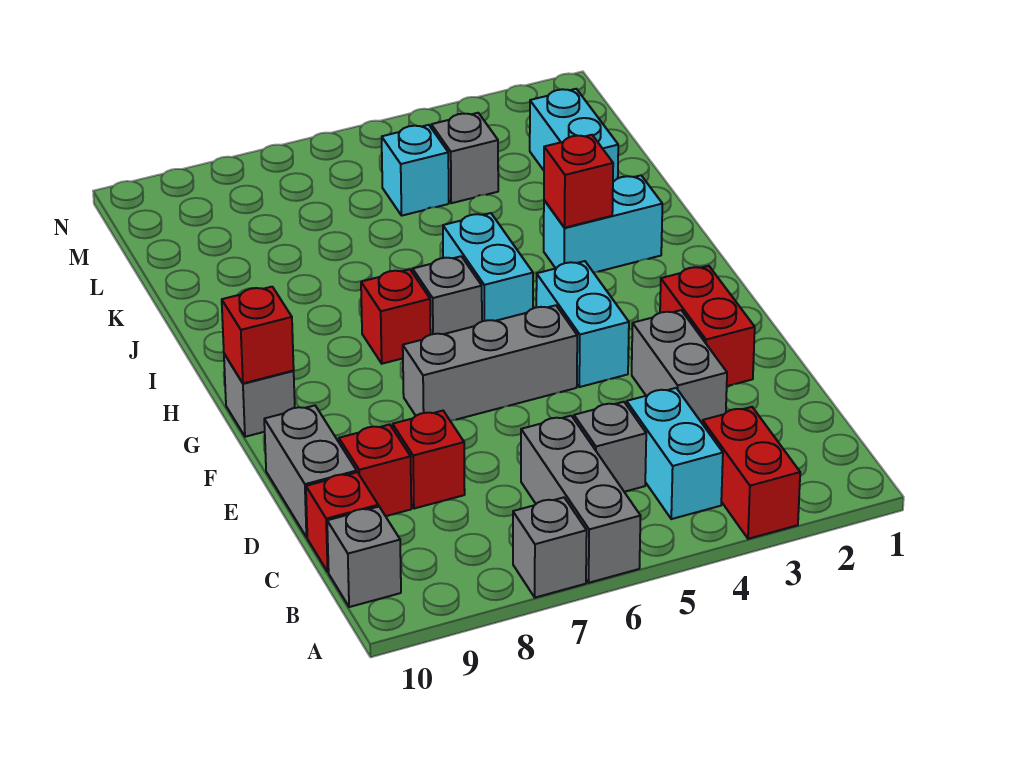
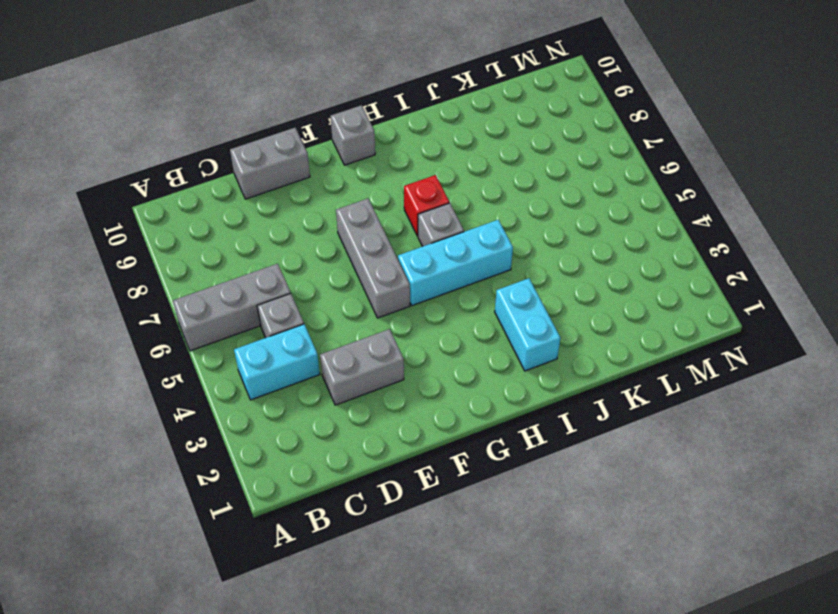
cyan brick G5:I5 level 1 -> cyan brick H5:I5 level 1
none -> red brick A3:B3 level 1
none -> grey brick A7 level 1
none -> grey brick B10 level 1

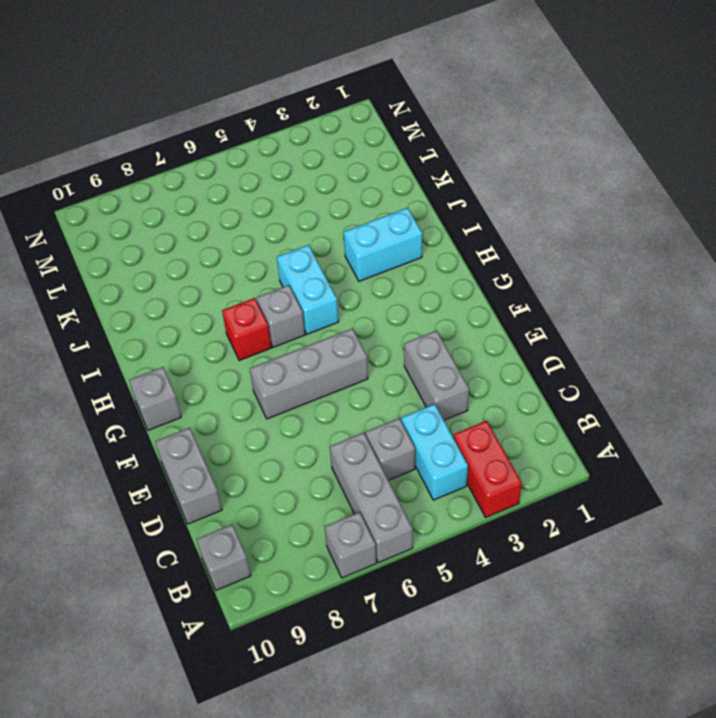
none -> red brick C10 level 1
none -> red brick D8 level 1
none -> red brick D9 level 1

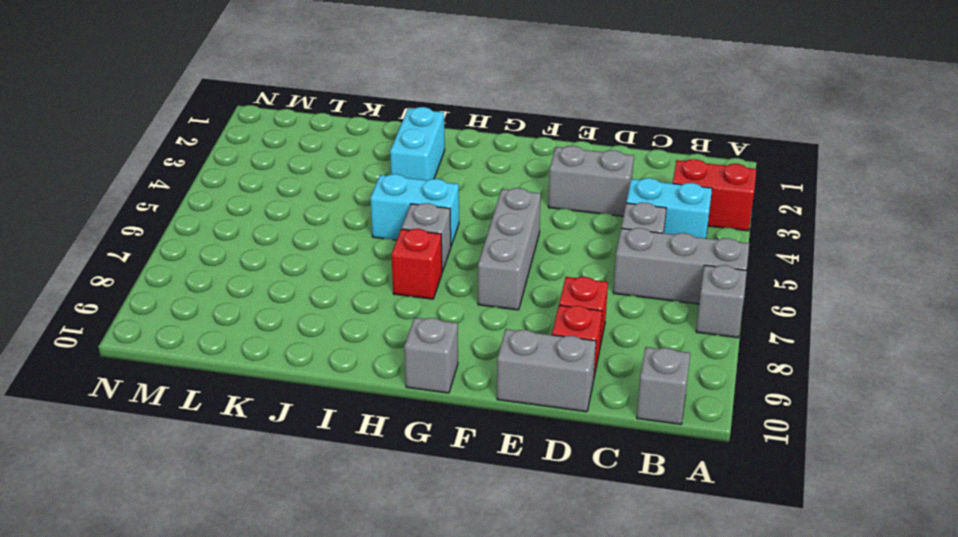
none -> red brick C10 level 1
none -> red brick E2:F2 level 1
none -> cyan brick F4:G4 level 1

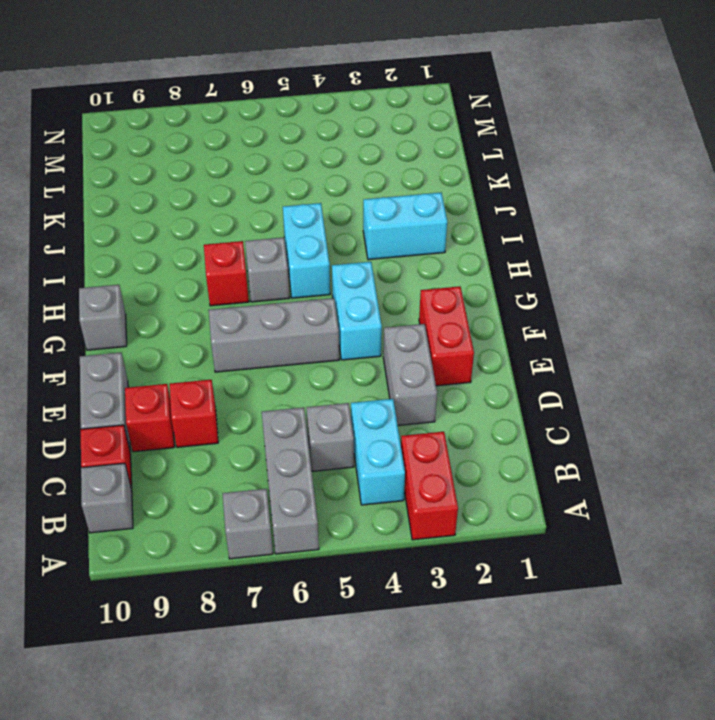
none -> cyan brick K2:L2 level 1
none -> grey brick L4 level 1
none -> cyan brick L5 level 1

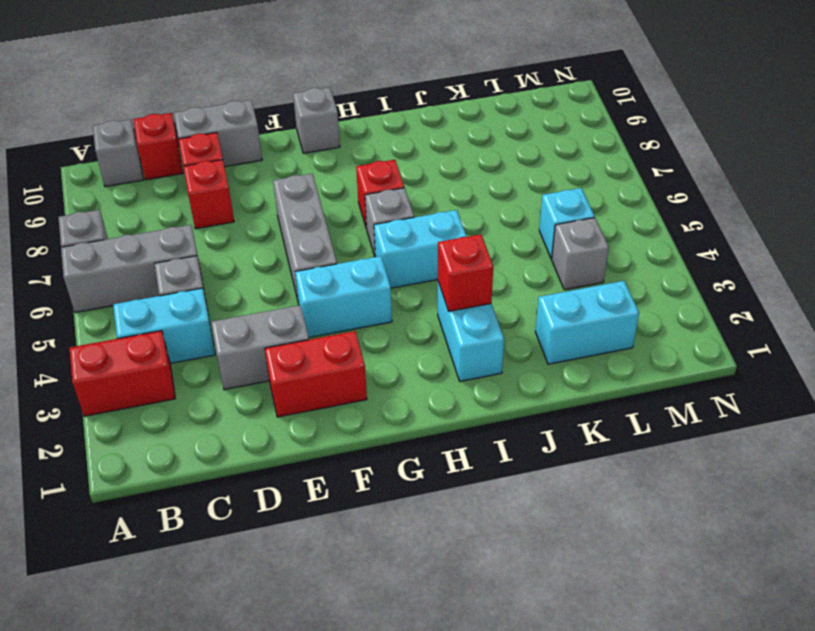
none -> red brick G10 level 2

